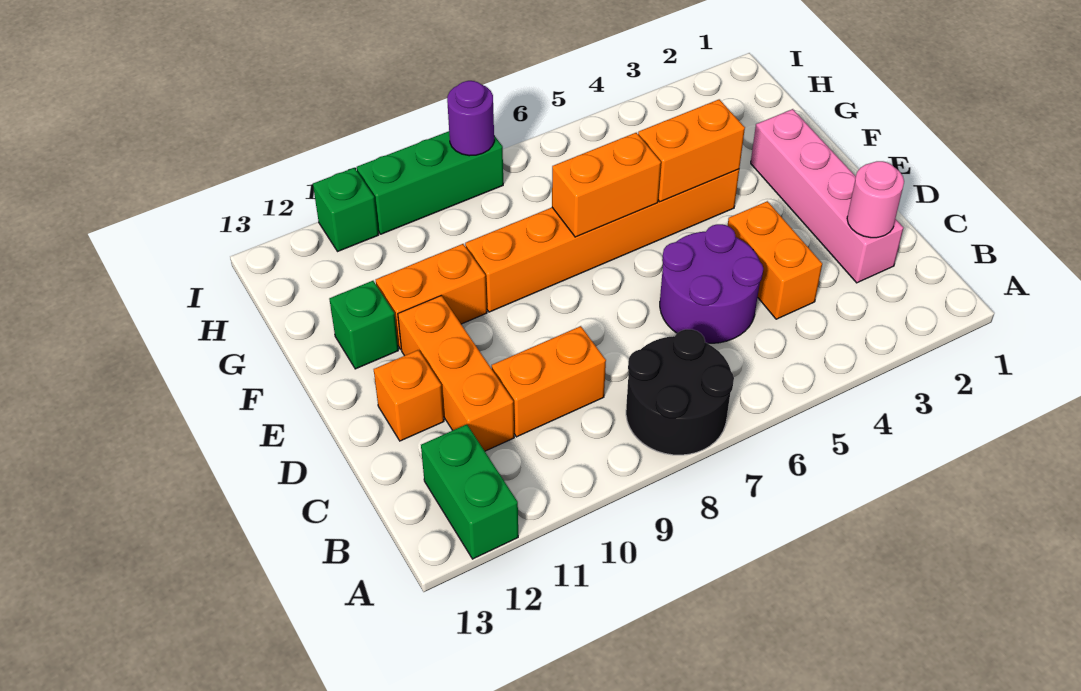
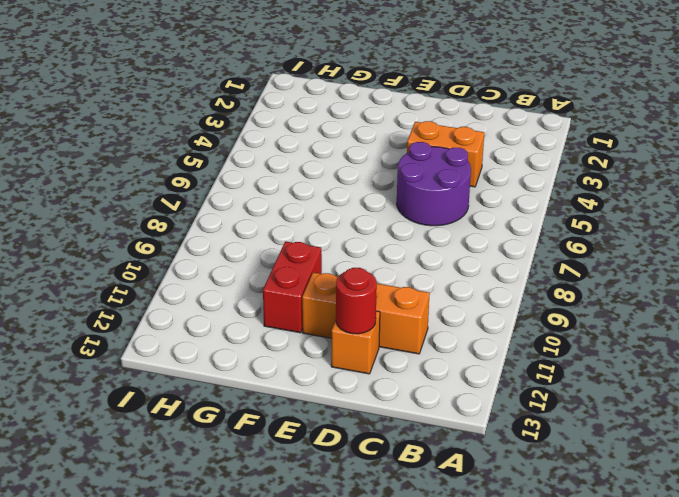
red round brick D12 level 2 -> none
red brick F10:F11 level 1 -> orange brick F10:F11 level 1
none -> black round brick A7:B8 level 1
none -> green brick A12:B12 level 1
none -> pink brick C2:F2 level 1

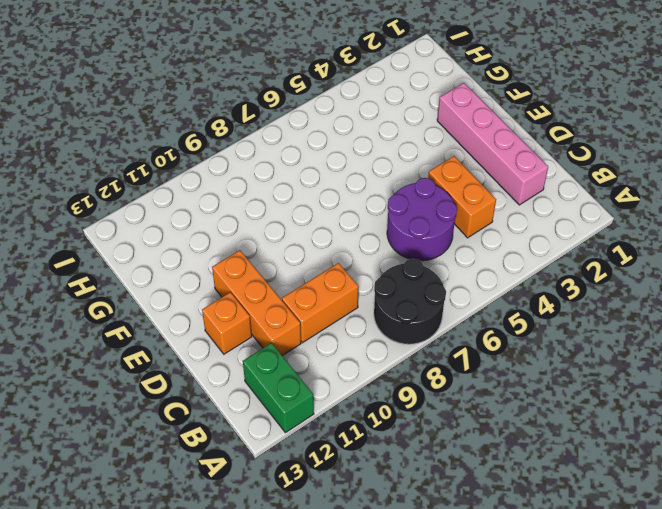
none -> orange brick F4:F9 level 1
none -> orange brick F10:F11 level 1
none -> green brick F12 level 1

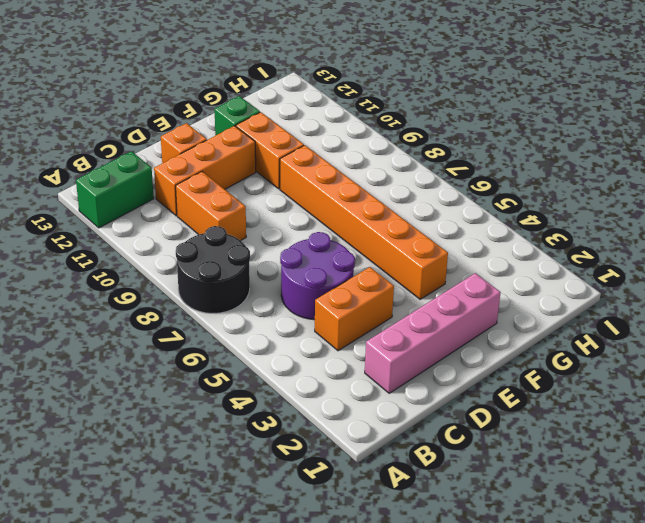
none -> green brick I8:I10 level 1
none -> green brick I11 level 1
none -> pink round brick C2 level 2

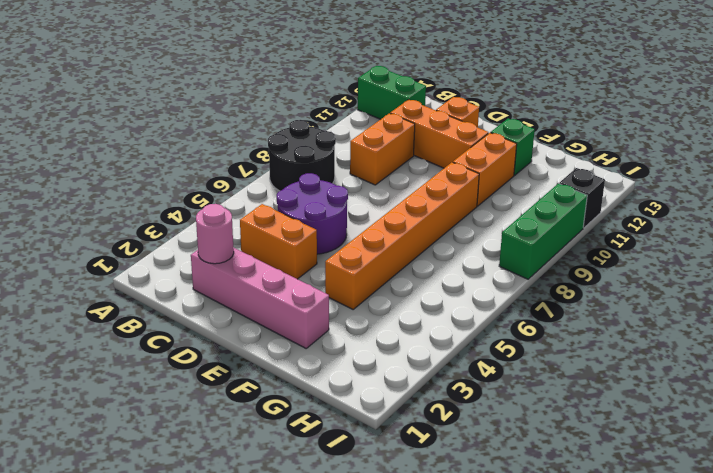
black brick I11 level 1 -> green brick I11 level 1
none -> orange brick F4:F5 level 2
none -> orange brick F6:F7 level 2
none -> purple round brick I8 level 2

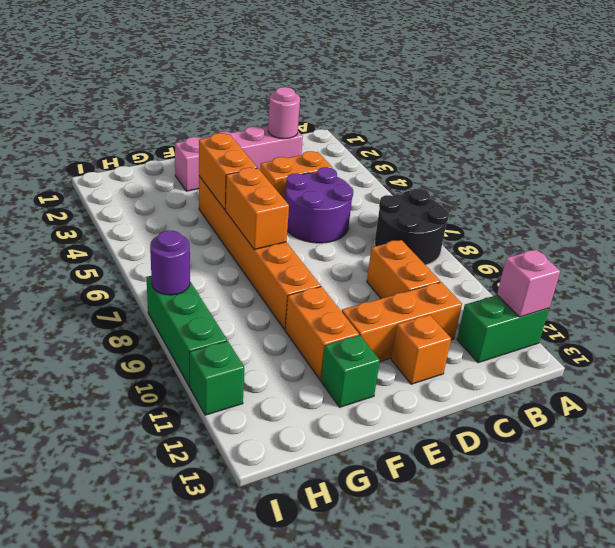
pink brick A12 level 2 -> none

